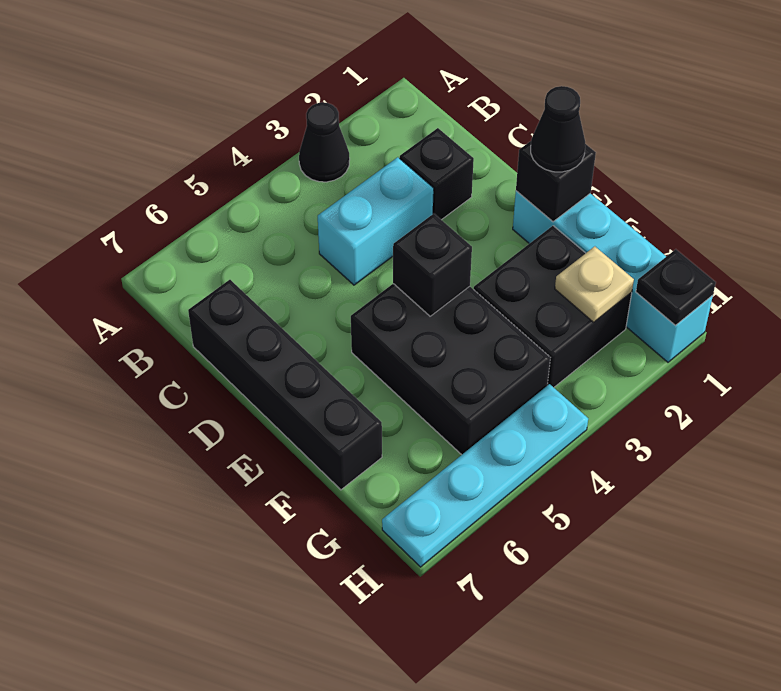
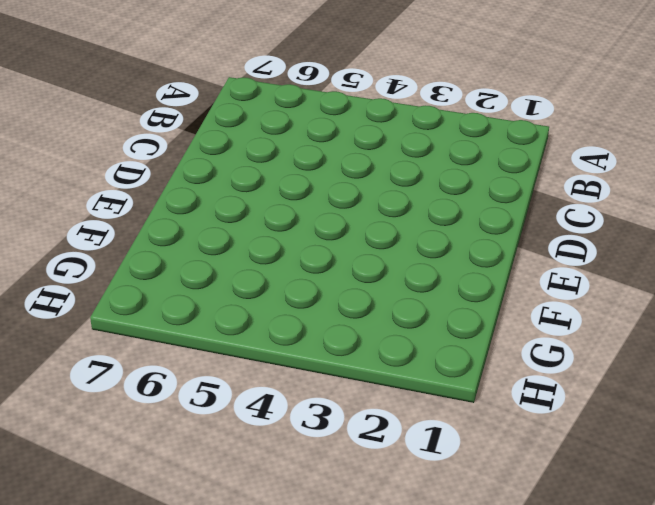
none -> black cone A3 level 1
none -> black brick C2 level 1
none -> cyan brick C3:C4 level 1

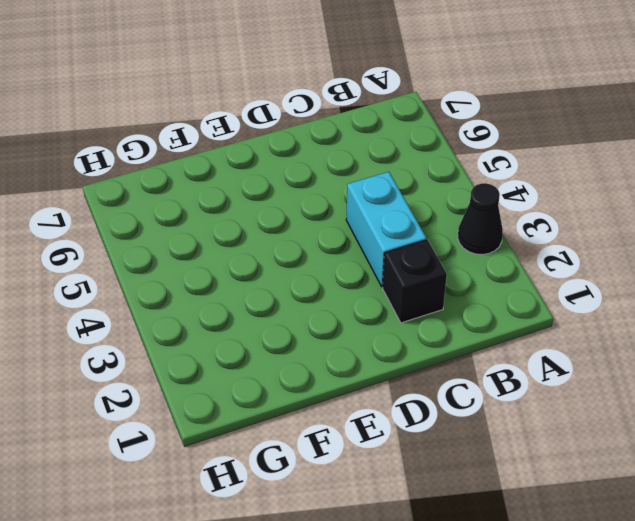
none -> black brick C7:F7 level 1
none -> cyan brick E1:H1 level 1
none -> black brick E4:G5 level 1

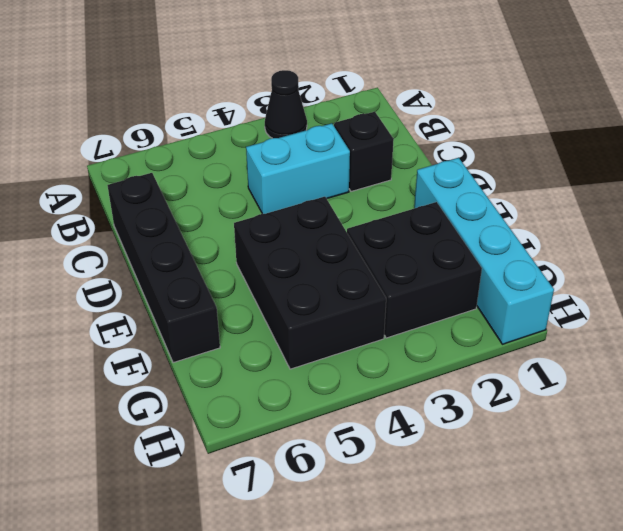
none -> cyan plate H4:H7 level 1
none -> black brick E1 level 2
none -> black brick E4 level 2

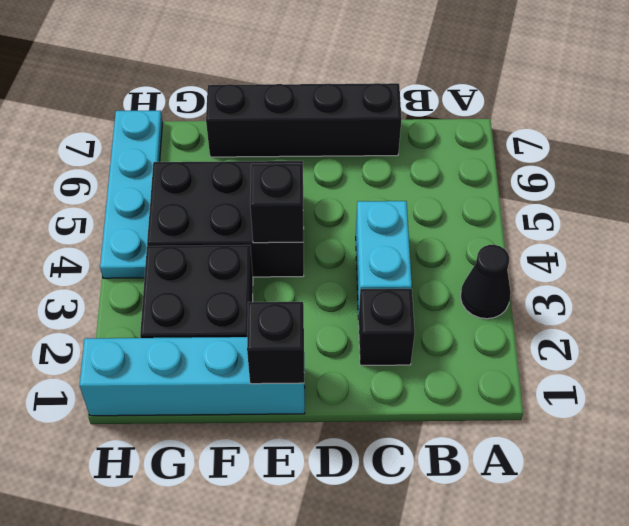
none -> tan plate G2 level 2
none -> black plate H1 level 2
none -> black cone E1 level 3

